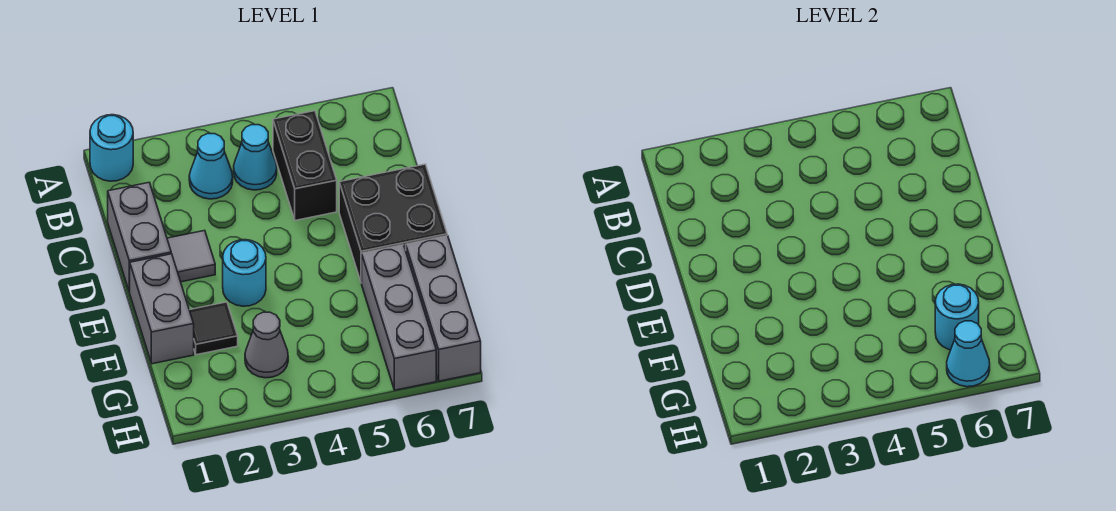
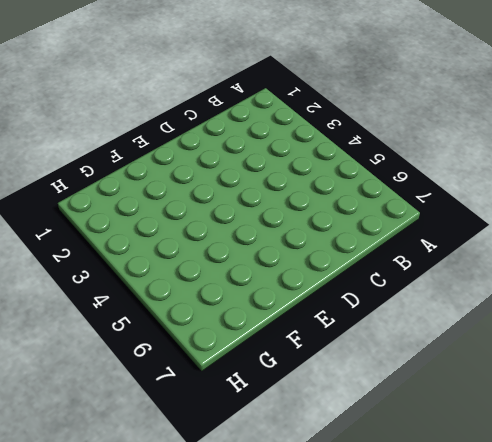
none -> cyan round brick A1 level 1
none -> cyan cone B3 level 1
none -> cyan cone B4 level 1

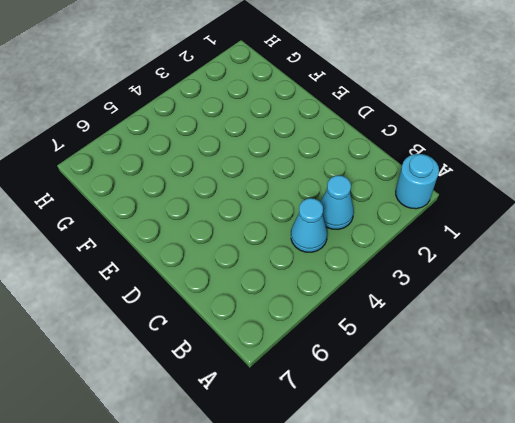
none -> black brick B5:C5 level 1
none -> grey brick C1:D1 level 1
none -> grey tile D2 level 1

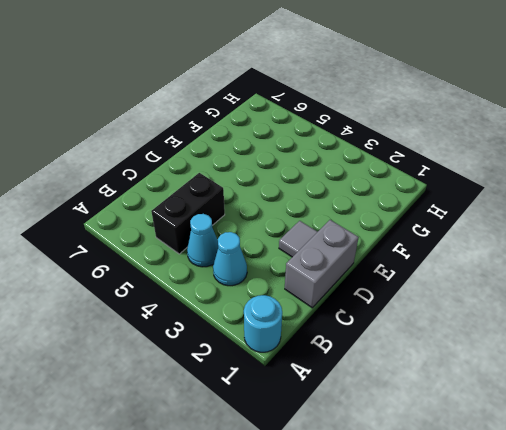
none -> black brick D6:E7 level 1
none -> grey brick E1:F1 level 1
none -> cyan round brick E3 level 1

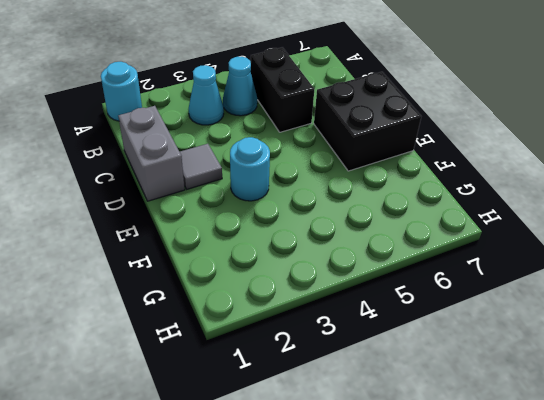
none -> grey brick E1:F1 level 1
none -> black tile F2 level 1
none -> grey brick F6:H6 level 1

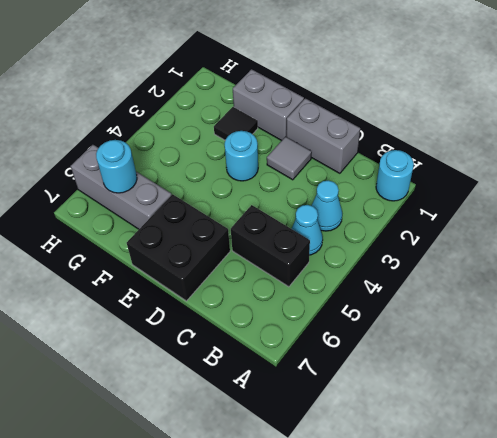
none -> grey brick F7:H7 level 1
none -> grey cone G3 level 1
none -> cyan cone H6 level 2

